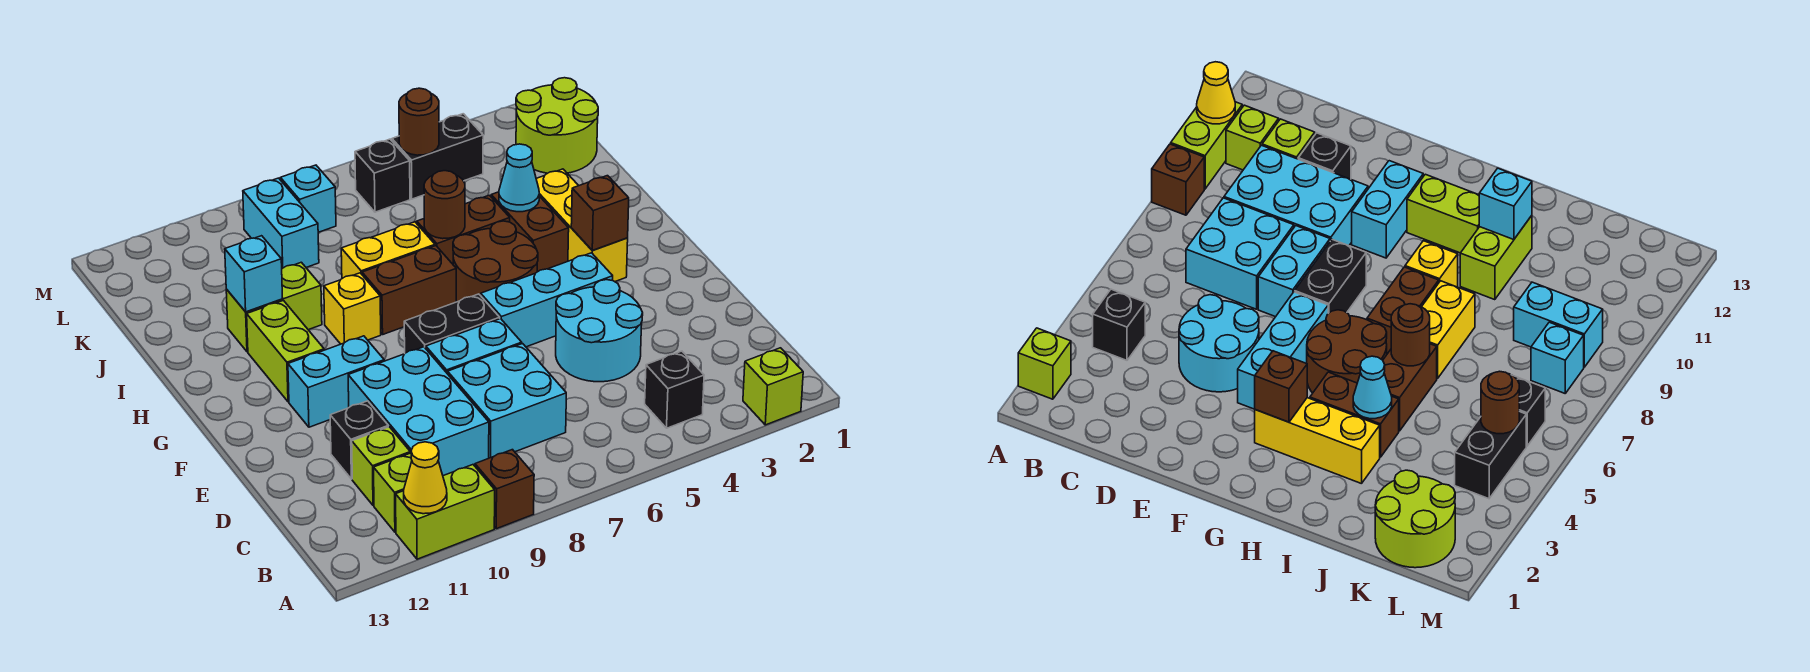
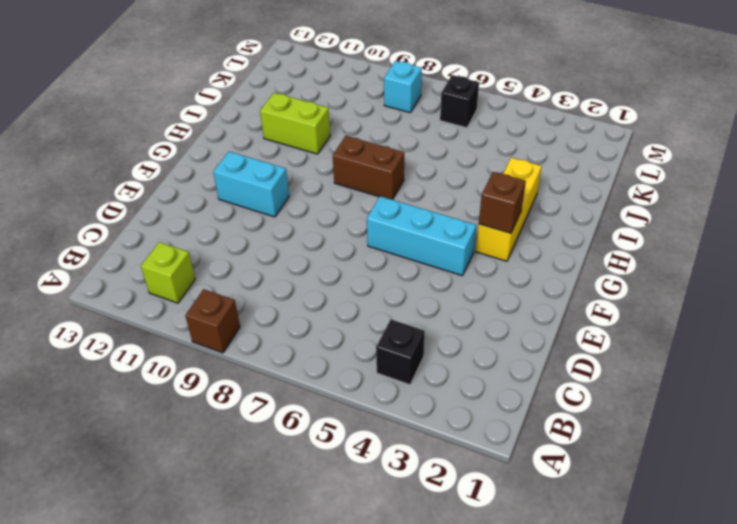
none -> lime brick A2 level 1
none -> lime brick A10:A11 level 1
none -> cyan brick C7:D8 level 1
none -> cyan brick C9:E10 level 1

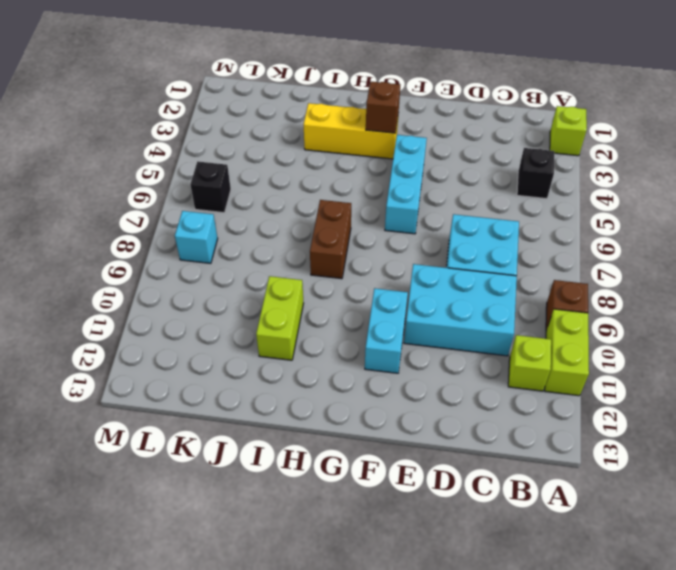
none -> lime brick C11 level 1
none -> cyan round brick D4:E5 level 1
none -> black brick D11 level 1
none -> cyan brick E7:E8 level 1

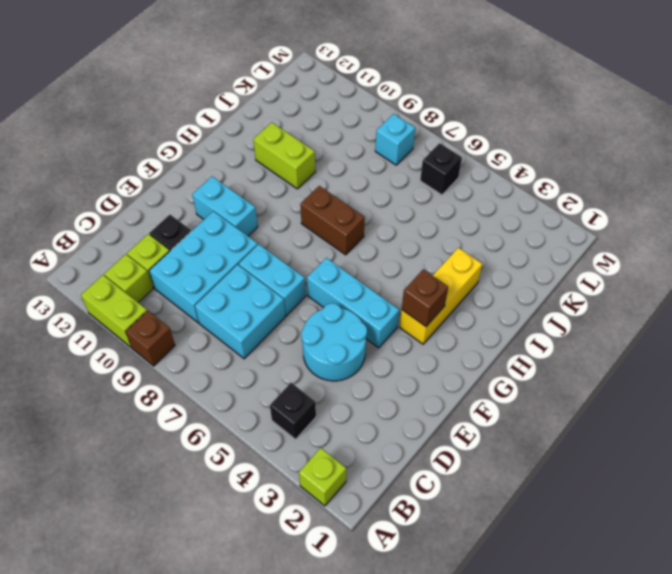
none -> black brick F7:F8 level 1
none -> brown round brick G5:H6 level 1
none -> lime brick G11:H11 level 1
none -> brown brick H4:I4 level 1

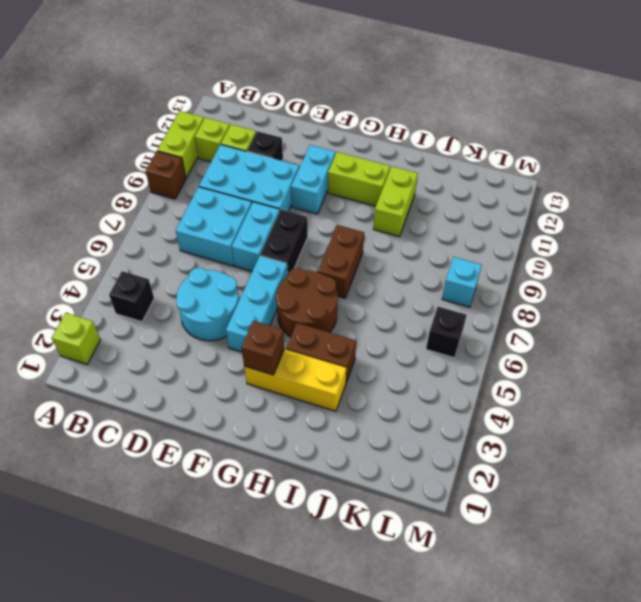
none -> yellow brick H9 level 1
none -> brown brick I5:I6 level 1
none -> yellow brick I7:I8 level 1
none -> lime round brick K1:L2 level 1

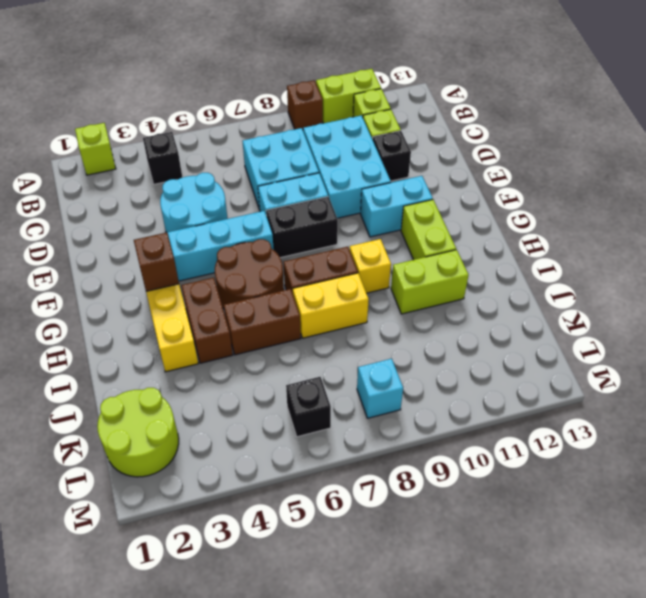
none -> cyan brick K9:L9 level 1
none -> black brick L4:L5 level 1
none -> yellow cone A11 level 2
none -> cyan cone I4 level 2

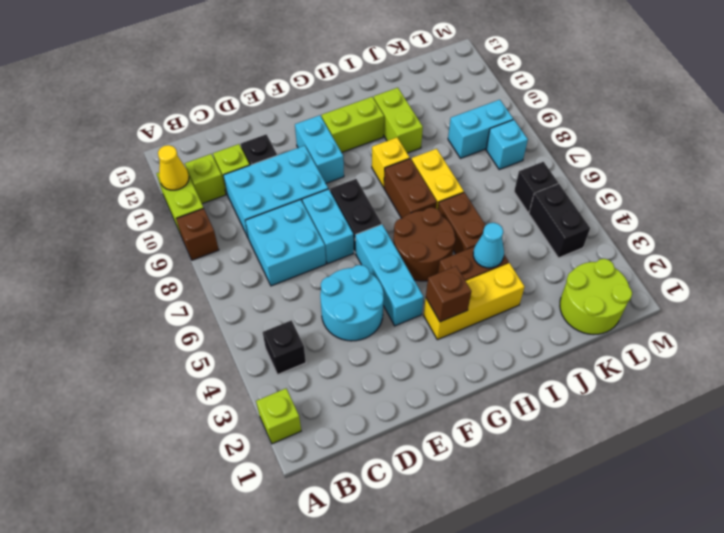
none -> brown round brick I6 level 2
none -> cyan brick I11 level 2
none -> brown round brick L5 level 2

